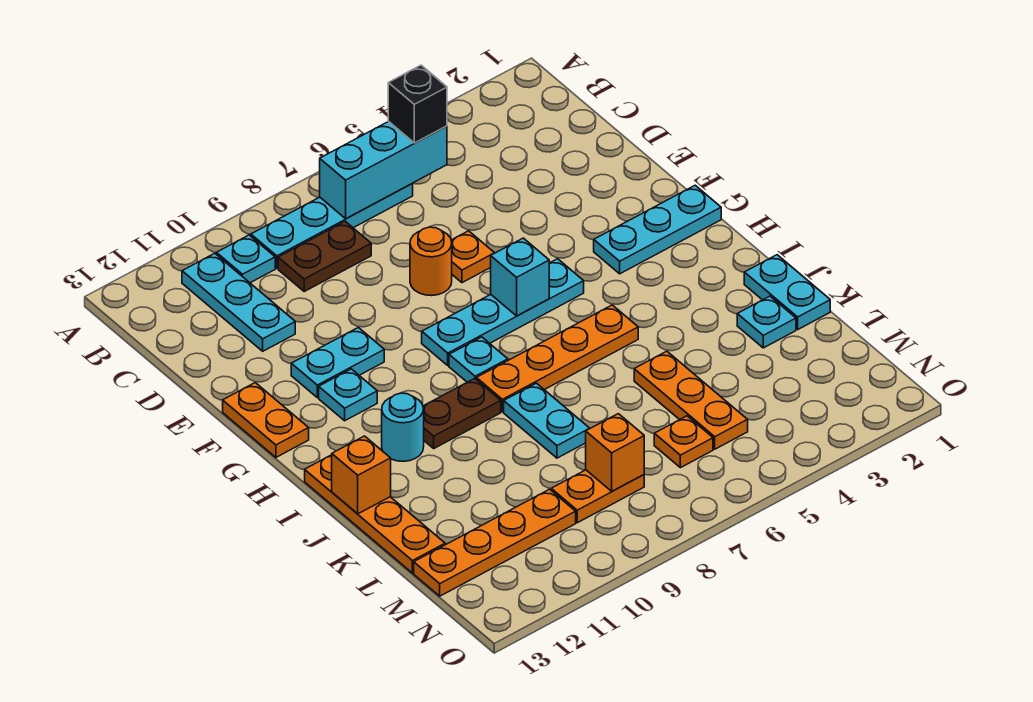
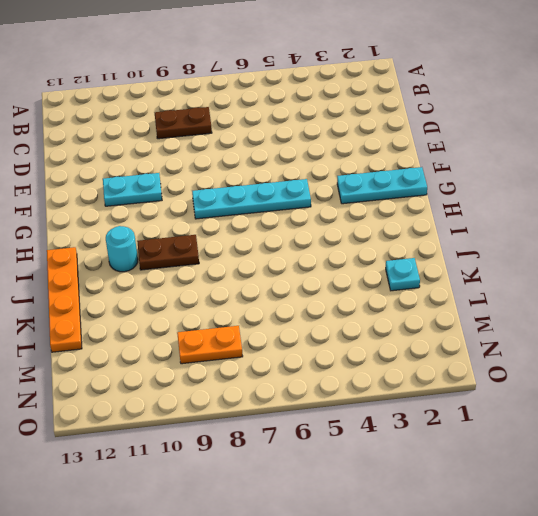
none -> cyan plate B6:B9 level 1
none -> cyan plate B10 level 1
none -> cyan plate B11:D11 level 1

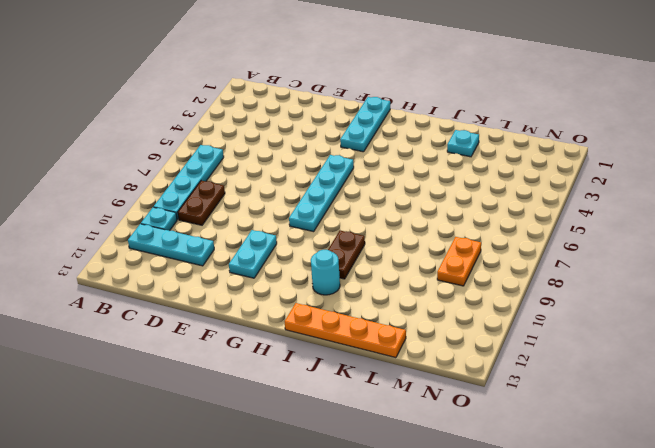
none -> orange plate E6 level 1
none -> orange round brick E7 level 1
none -> orange plate F13:G13 level 1

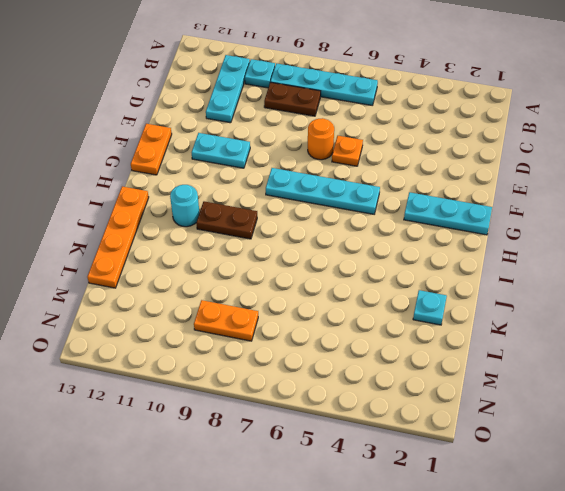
none -> cyan plate G11 level 1
none -> cyan plate H8 level 1
none -> orange plate I5:I8 level 1

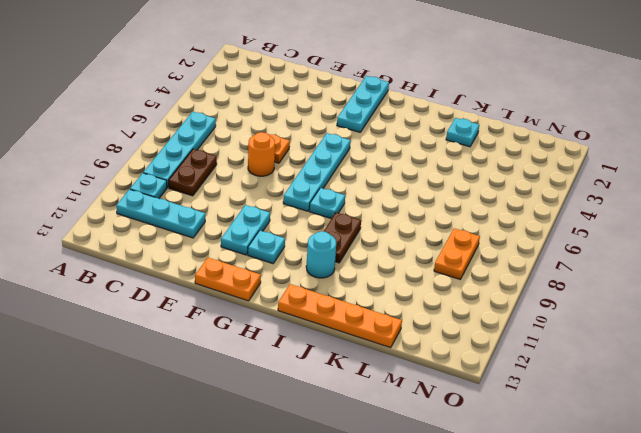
none -> orange plate I5:I8 level 1
none -> cyan plate J1:K1 level 1
none -> cyan plate J8:K8 level 1

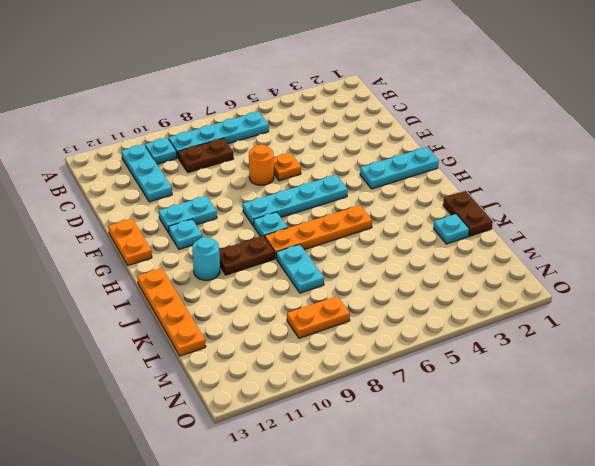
brown plate J1:K1 level 1 -> cyan plate J1:K1 level 1
none -> orange plate K5:M5 level 1
none -> orange plate M6 level 1
none -> orange plate M10:M13 level 1

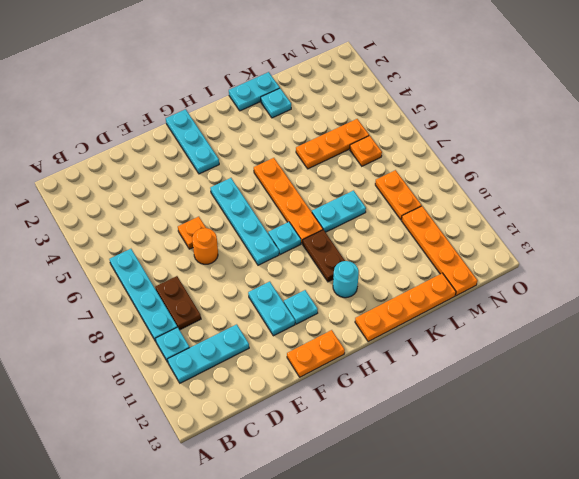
none -> cyan brick B5:B7 level 2
none -> cyan brick G6 level 2
none -> orange brick J13 level 2

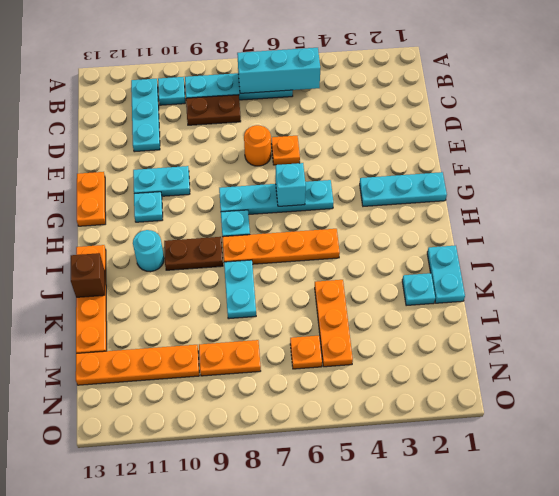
brown brick J13 level 2 -> orange brick J13 level 2
none -> orange brick M8 level 2
none -> black brick B5 level 3

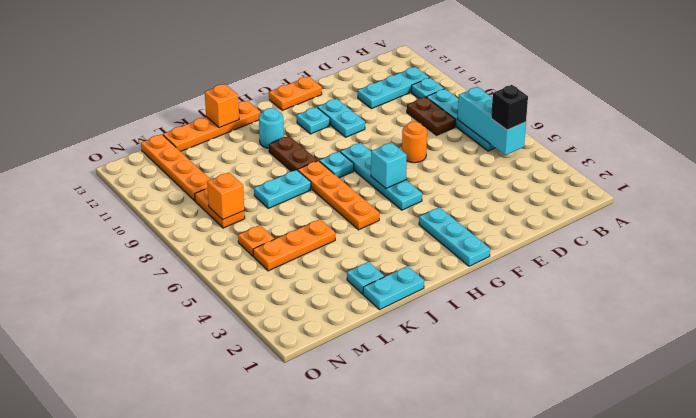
none -> orange plate E6 level 1

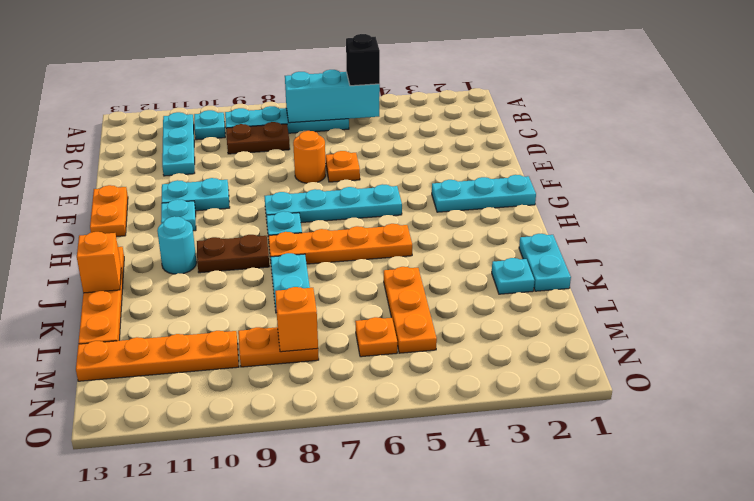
none -> cyan brick G6 level 2

